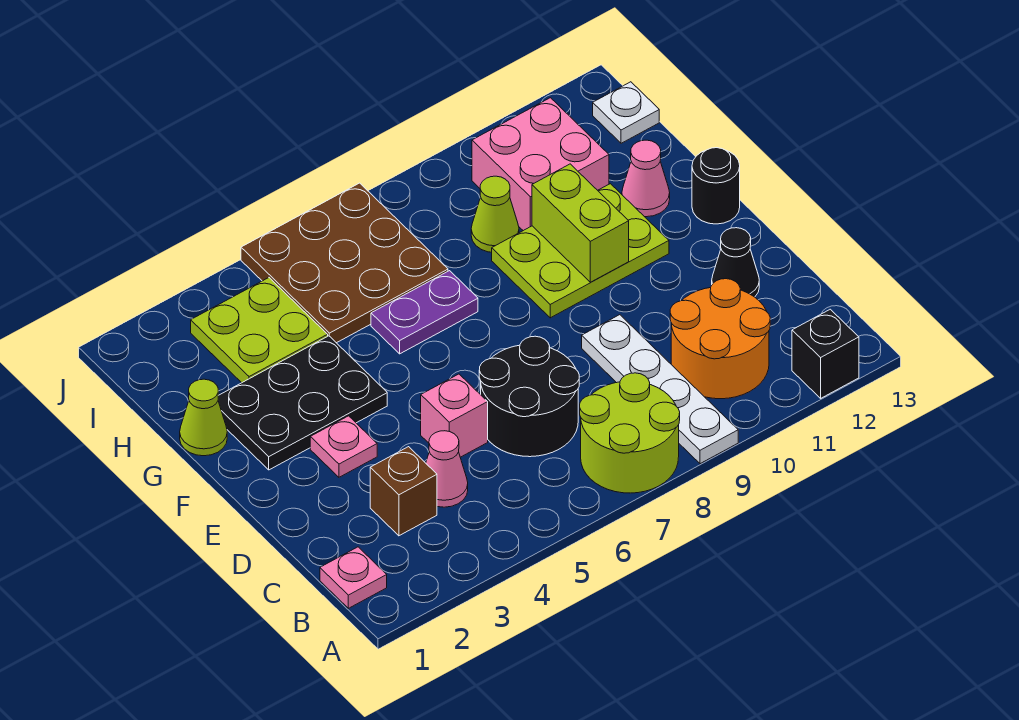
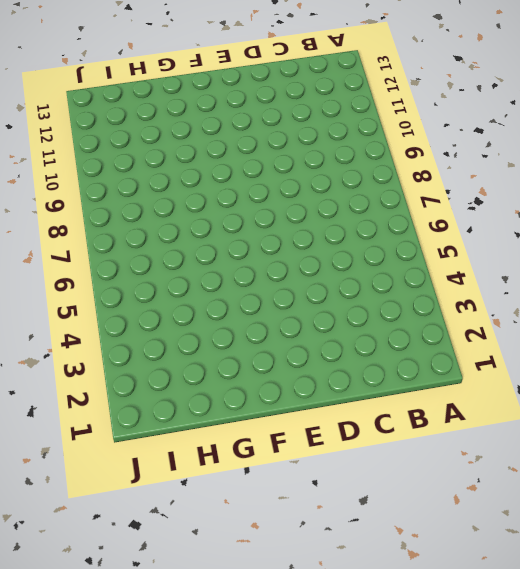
none -> lime round brick A7:B8 level 1
none -> white plate A9:D9 level 1
none -> black brick A12 level 1

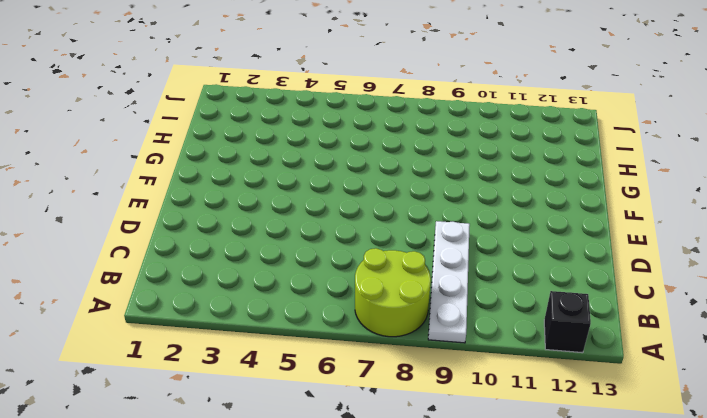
none -> pink plate B1 level 1
none -> orange round brick B10:C11 level 1
none -> brown brick C3 level 1

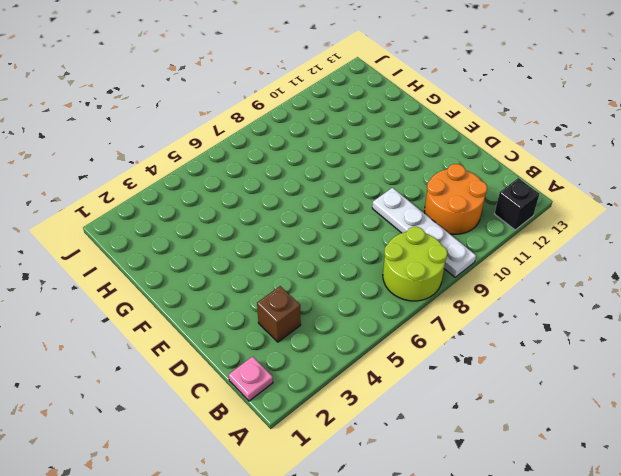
none -> pink cone C4 level 1
none -> black round brick C6:D7 level 1
none -> pink brick D5 level 1

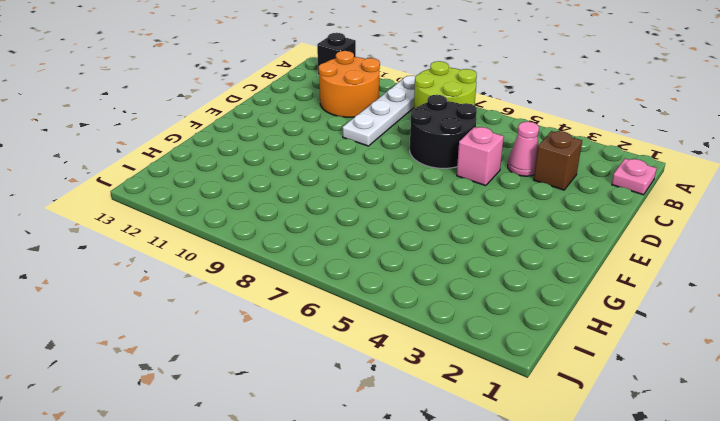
none -> black cone D12 level 1
none -> pink plate E3 level 1
none -> black plate F2:G4 level 1

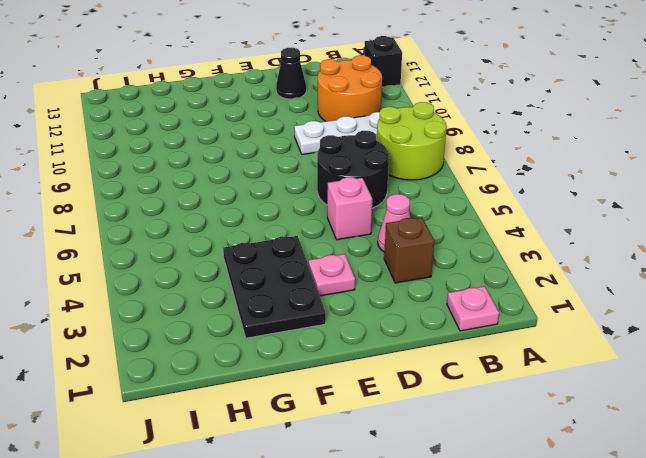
none -> lime plate F9:G11 level 1
none -> black round brick F13 level 1
none -> lime cone G1 level 1

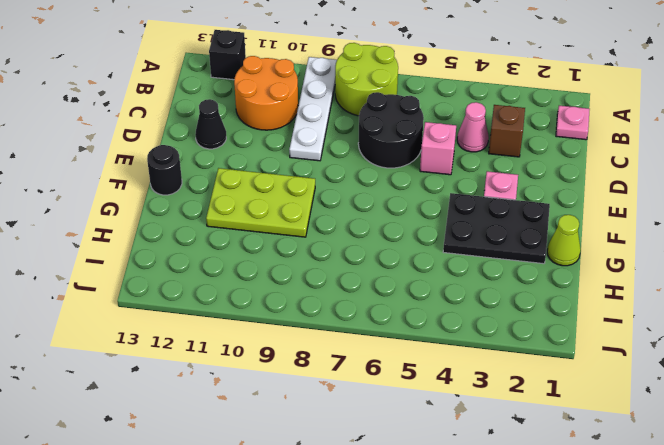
none -> purple plate G6:G7 level 1
none -> pink cone G12 level 1
none -> lime plate H3:I4 level 1

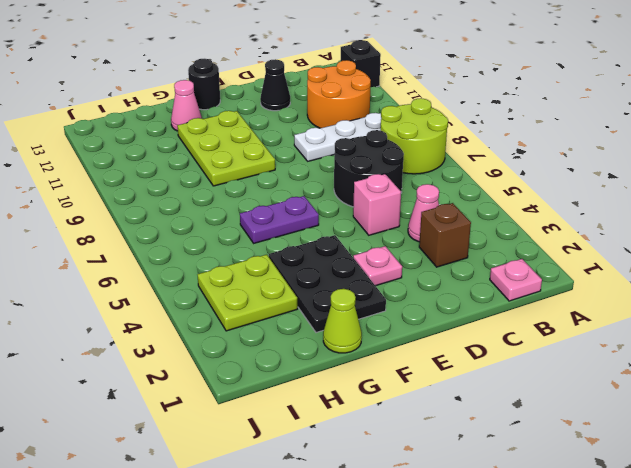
purple plate F6:G6 level 1 -> purple plate G6:G7 level 1
none -> brown plate H5:J7 level 1
none -> lime cone H9 level 1
none -> pink brick H10:I11 level 1

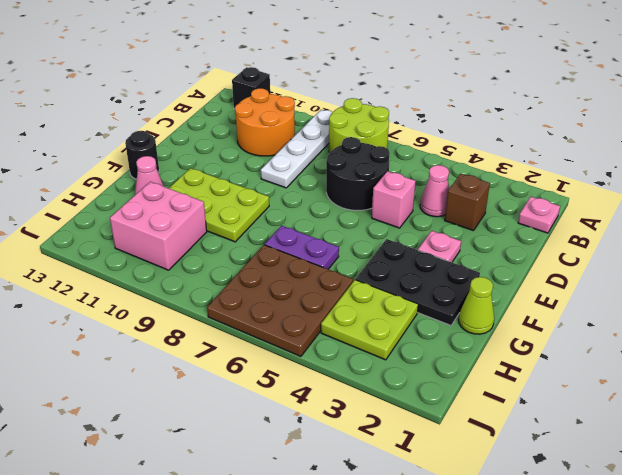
none -> black cone D12 level 1
none -> lime cone H9 level 1
none -> white plate I13 level 1

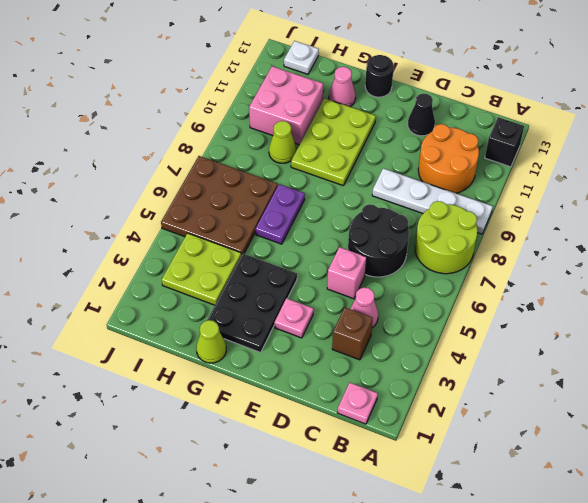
none -> lime brick F10:G10 level 2

